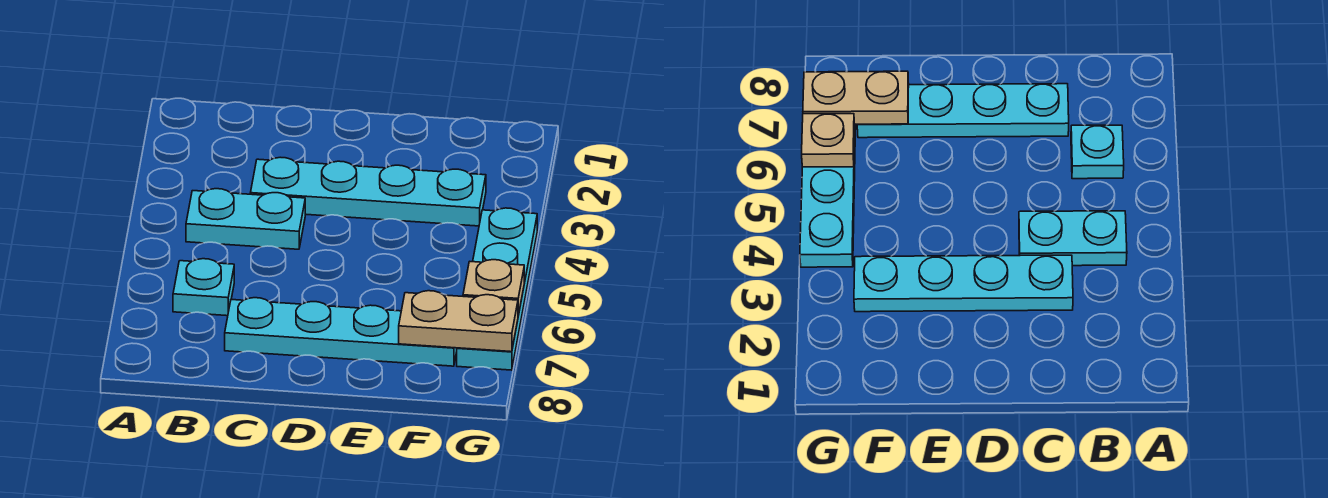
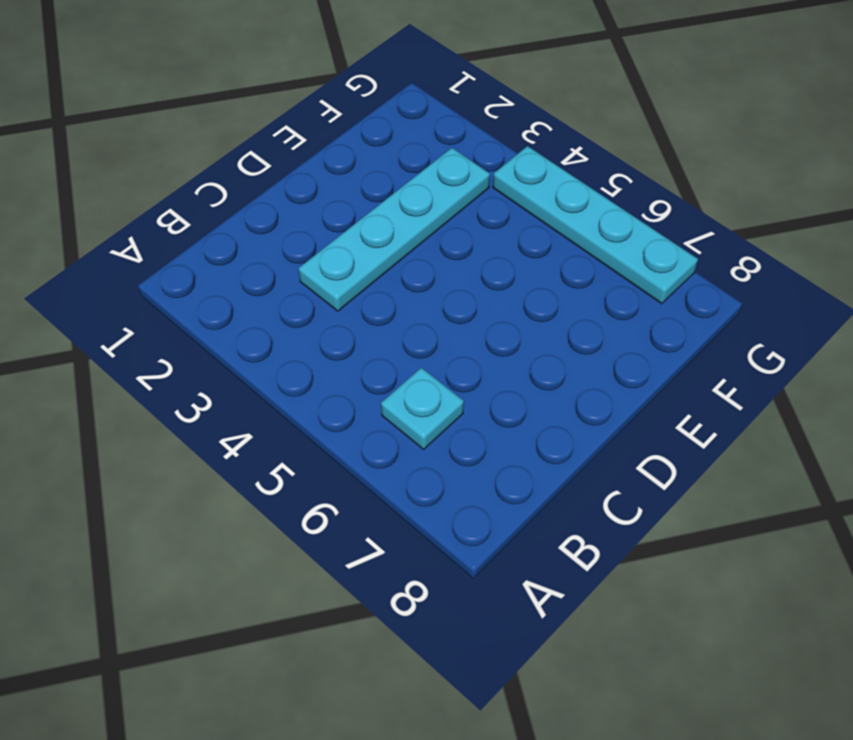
none -> cyan plate B4:C4 level 1
none -> cyan plate C7:F7 level 1

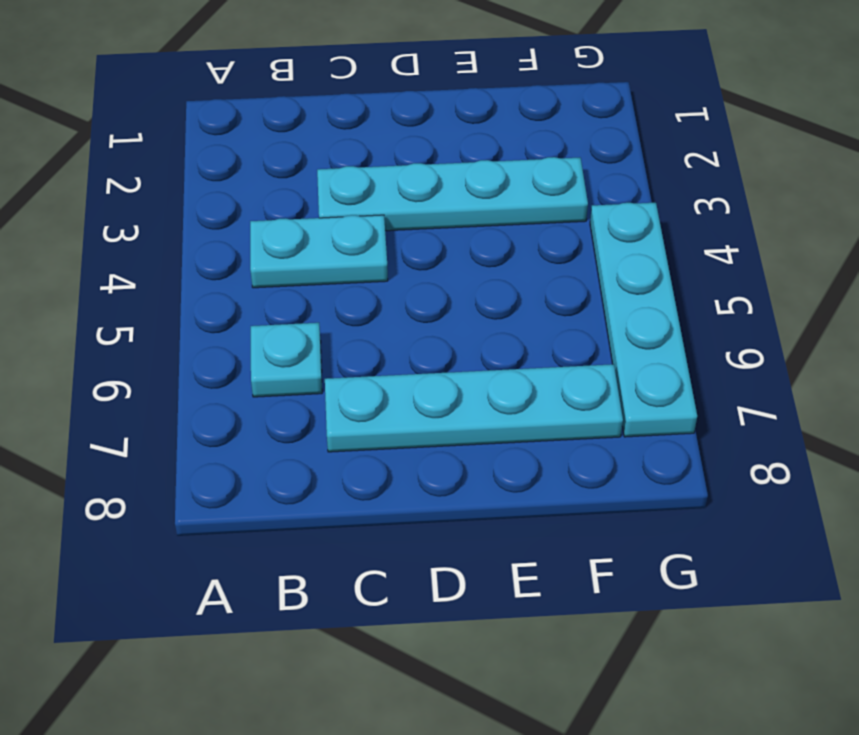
none -> tan plate F7:G7 level 2
none -> tan plate G6 level 2

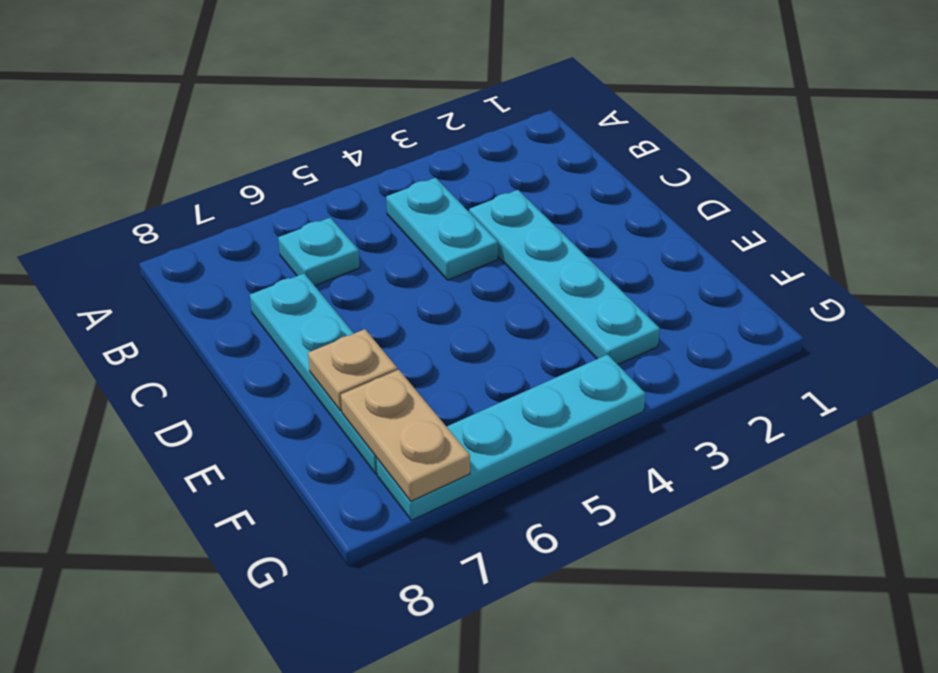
tan plate E7 level 2 -> tan plate G6 level 2

